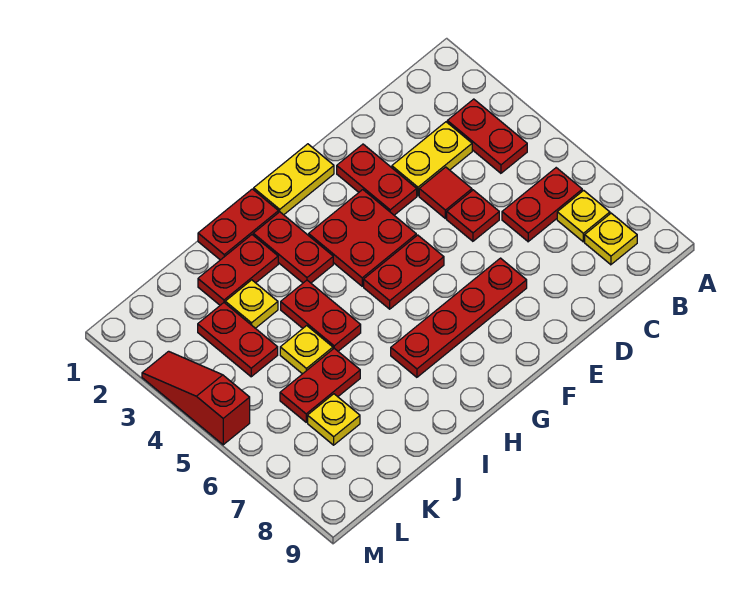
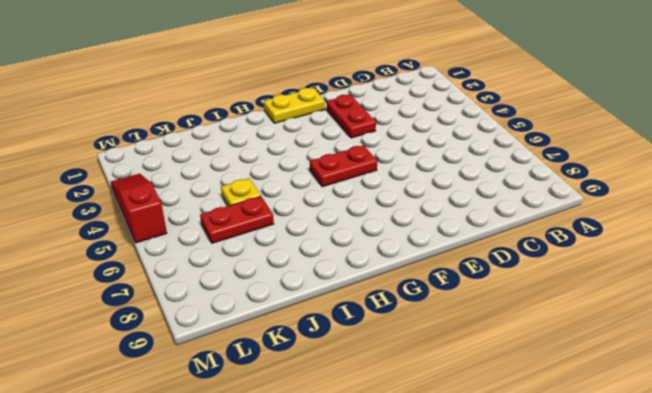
none -> red plate B3:B4 level 1
none -> red plate B6:C6 level 1
none -> yellow plate B7 level 1

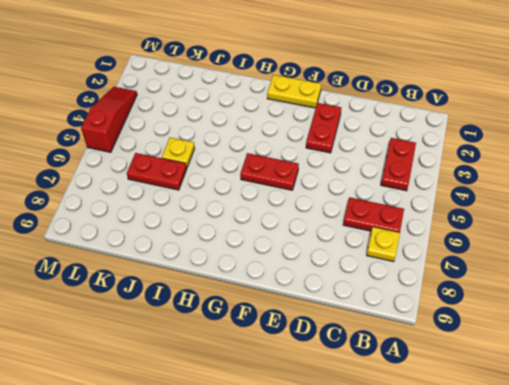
none -> yellow plate B8 level 1
none -> yellow plate C3:D3 level 1
none -> red tile D4 level 1

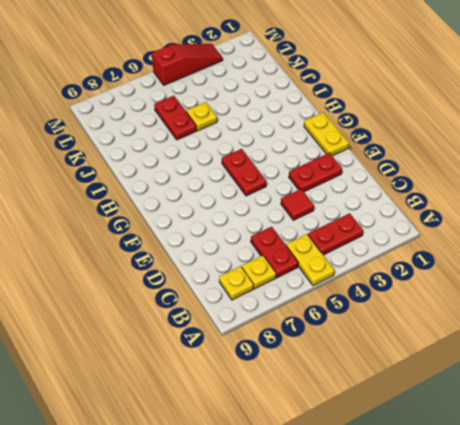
yellow plate A5:B5 level 1 -> yellow plate C3:D3 level 1
none -> red plate D5 level 1
none -> red plate E7:H7 level 1
none -> red plate F3:G4 level 1

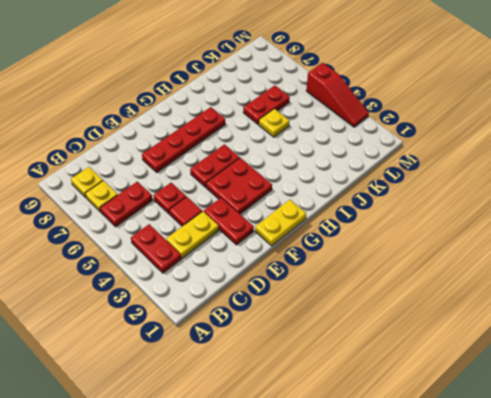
none -> red plate H1:I1 level 1
none -> red plate H2:H3 level 1
none -> red plate I2:J2 level 1

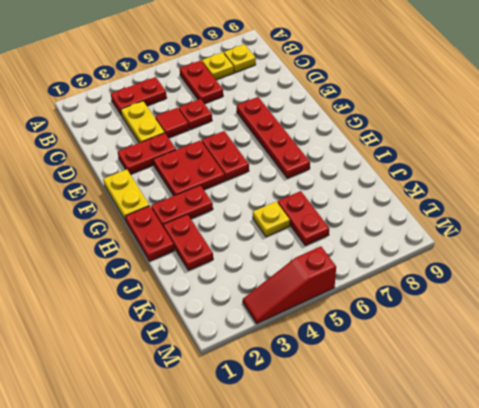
none -> red plate I4:I5 level 1
none -> yellow plate J3 level 1
none -> red plate K3:K4 level 1

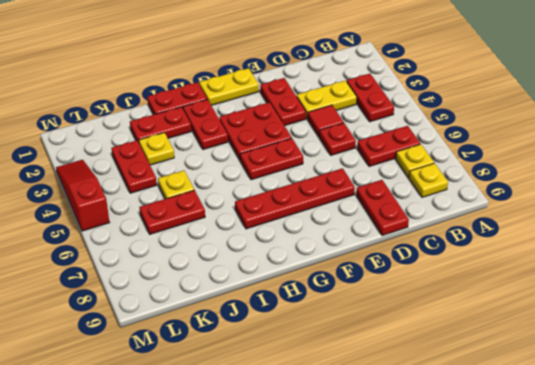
red plate D8:D9 level 1 -> red plate I4:I5 level 1
none -> yellow plate K7 level 1

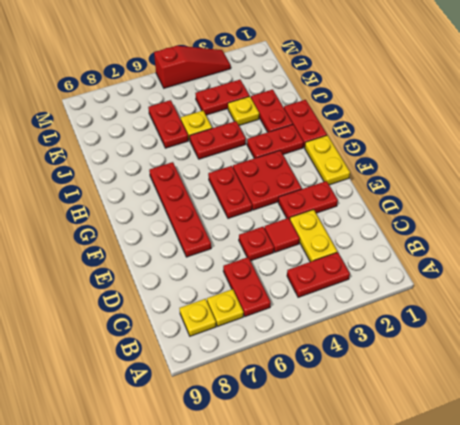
none -> yellow plate K7 level 1

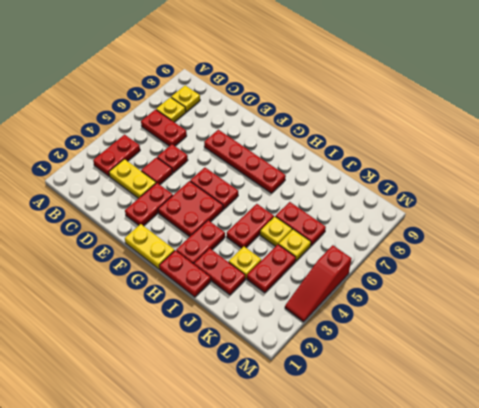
yellow plate K5 level 1 -> yellow plate K7 level 1

